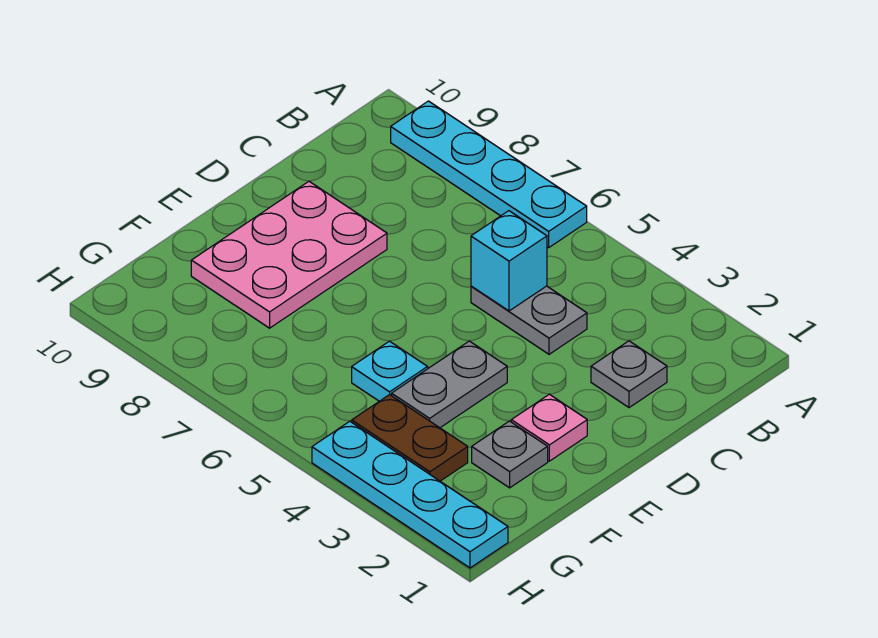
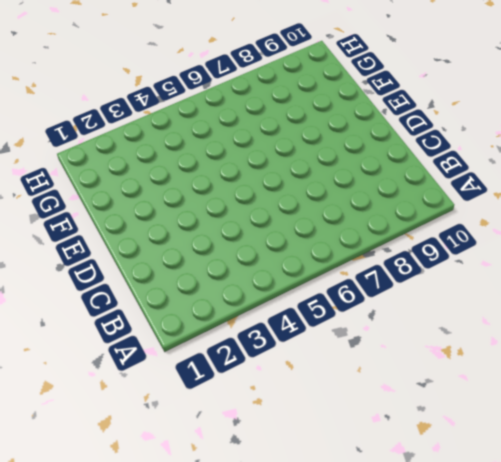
none -> cyan plate A6:A9 level 1
none -> grey plate C2 level 1

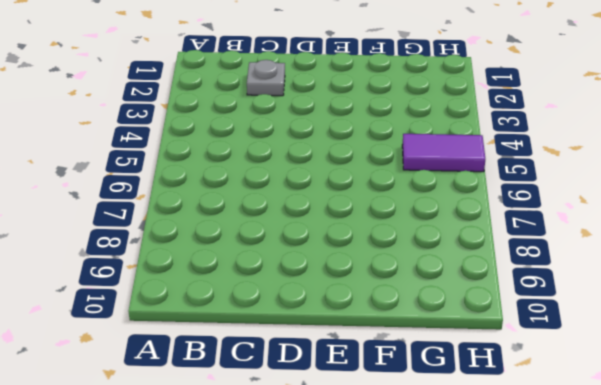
purple tile G5:H5 level 1 -> none
none -> cyan plate A6:A9 level 1
none -> grey plate C4:C5 level 1

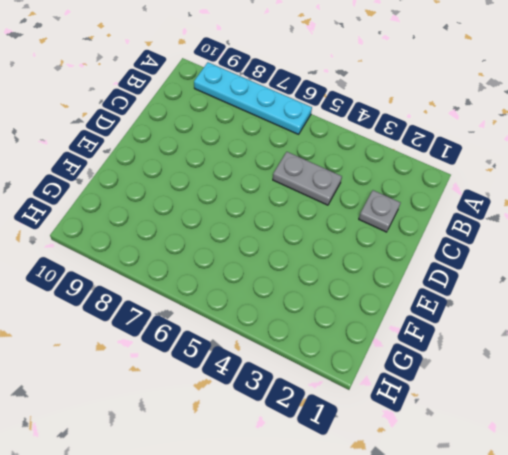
none -> pink plate D8:F9 level 1
none -> pink plate E2 level 1

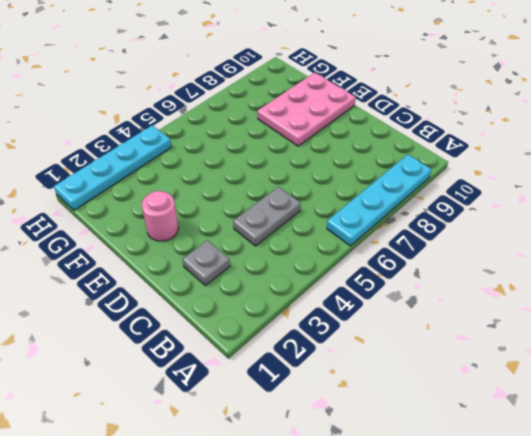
pink round brick E2 level 1 -> pink plate E2 level 1
pink plate E8:F10 level 1 -> pink plate D8:F9 level 1
none -> grey plate E4:F4 level 1
none -> grey plate F2 level 1

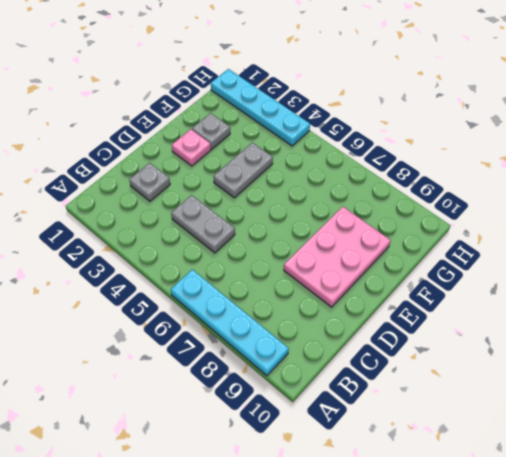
none -> cyan plate F5 level 1
none -> brown plate G3:G4 level 1

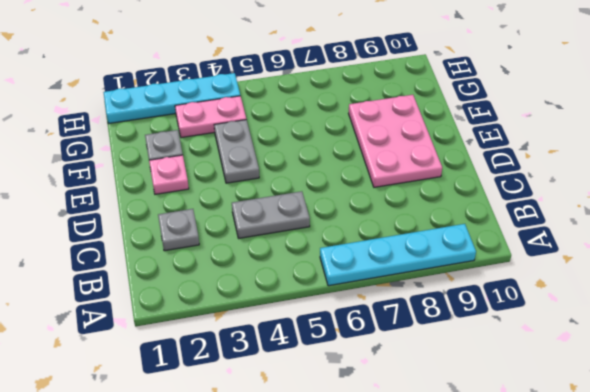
pink plate G3:G4 level 1 -> brown plate G3:G4 level 1
none -> cyan plate F5 level 1
none -> cyan brick C5 level 2

